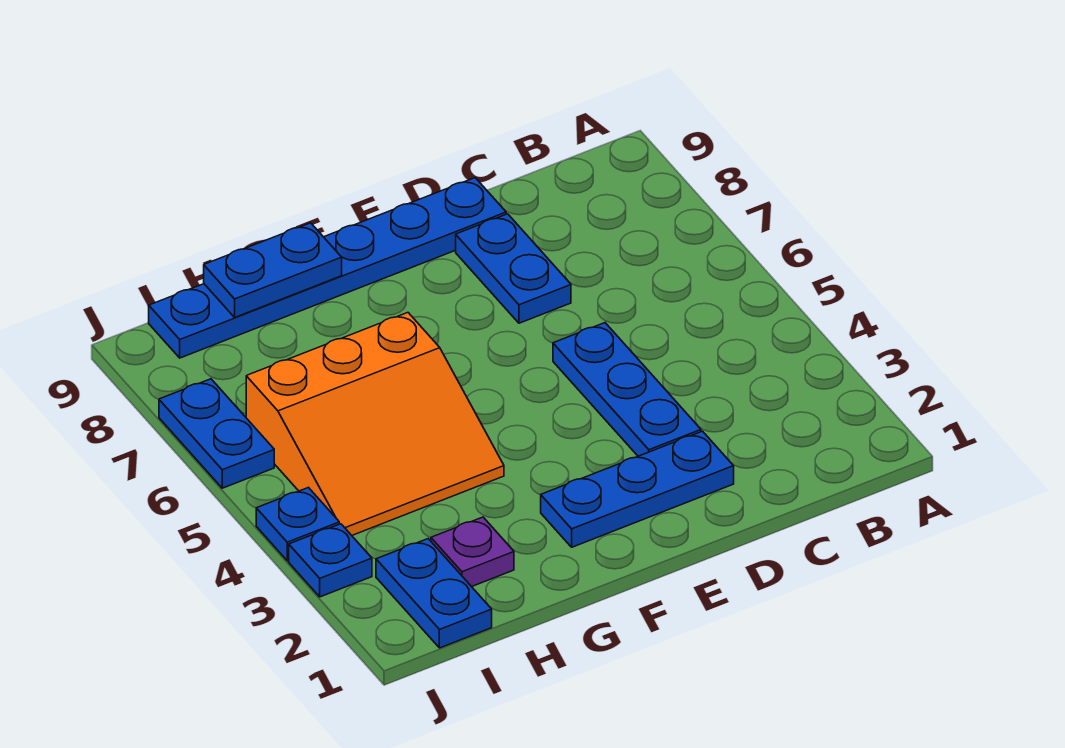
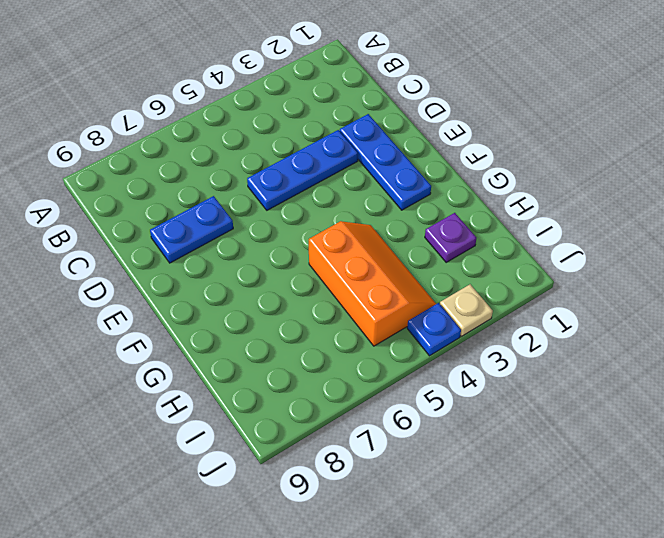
orange slope G4:I5 level 1 top 5 -> orange slope G4:I6 level 1 top 6
tan plate J3 level 1 -> blue plate J3 level 1
none -> blue plate D9:I9 level 1
none -> blue plate I1:I2 level 1

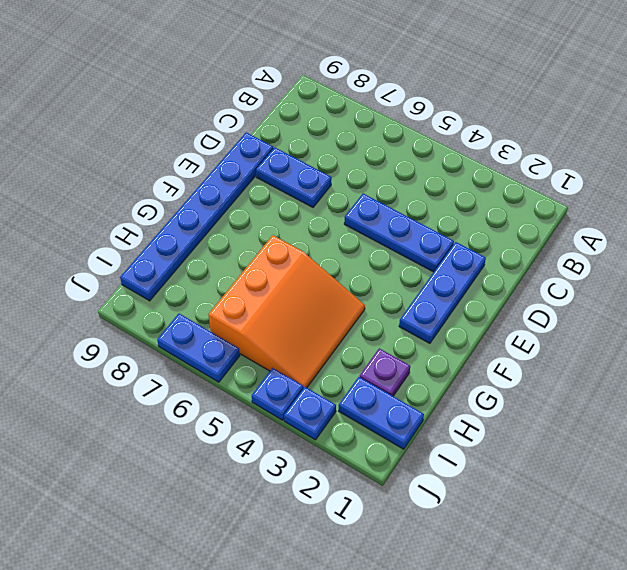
none -> blue plate G9:H9 level 2

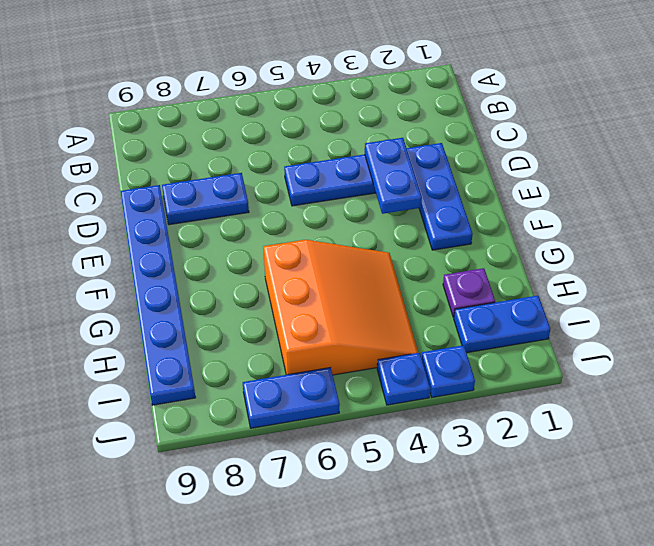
blue plate D3:E3 level 2 -> blue plate G9:H9 level 2

